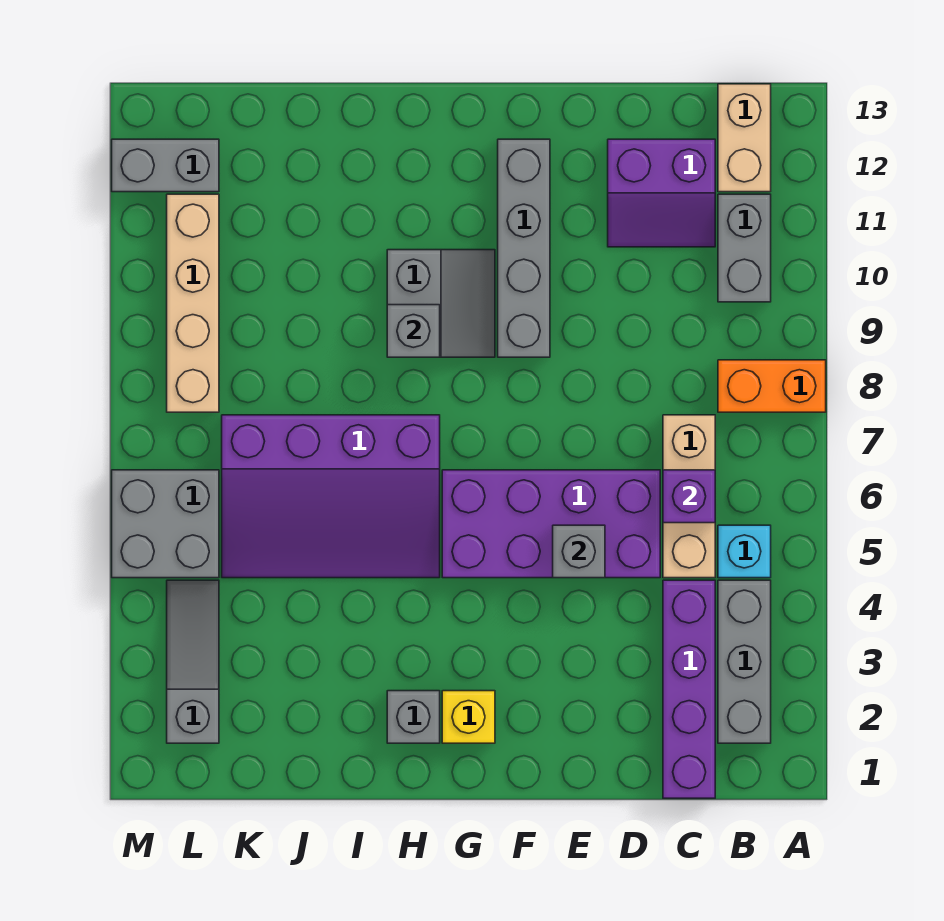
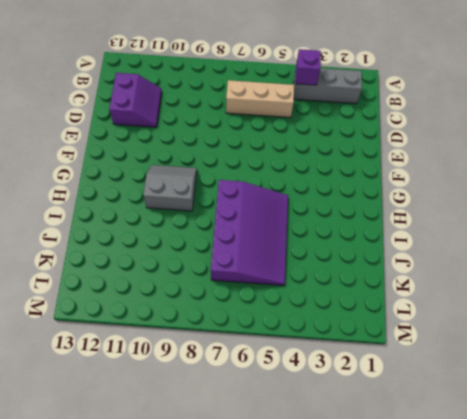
purple brick B4 level 2 -> purple brick C6 level 2
none -> orange brick A8:B8 level 1
none -> cyan brick B5 level 1
none -> grey brick B10:B11 level 1

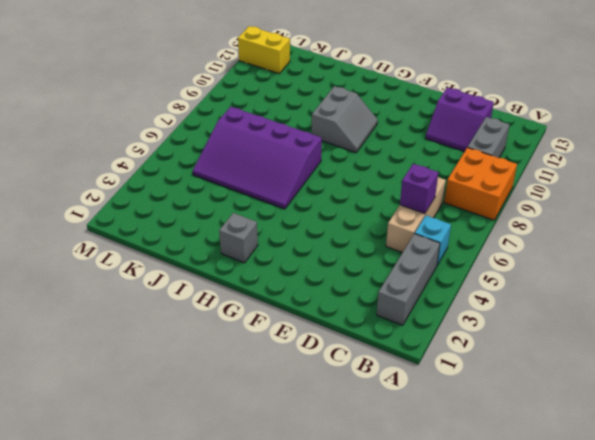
orange brick A8:B9 level 1 -> orange brick A8:B8 level 1
yellow brick L12:M12 level 1 -> grey brick L12:M12 level 1
none -> tan brick B12:B13 level 1
none -> purple brick C1:C4 level 1
none -> purple brick D5:G6 level 1

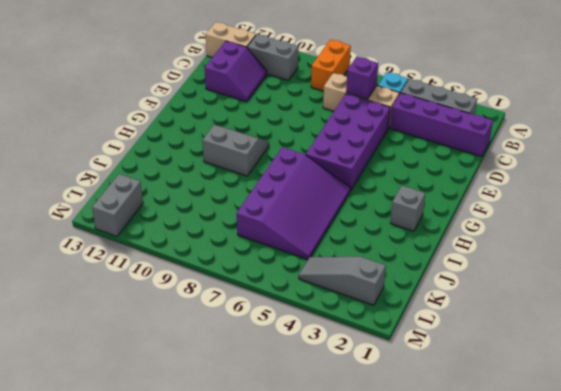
none -> grey brick F9:F12 level 1
none -> yellow brick G2 level 1
none -> grey brick L5:M6 level 1

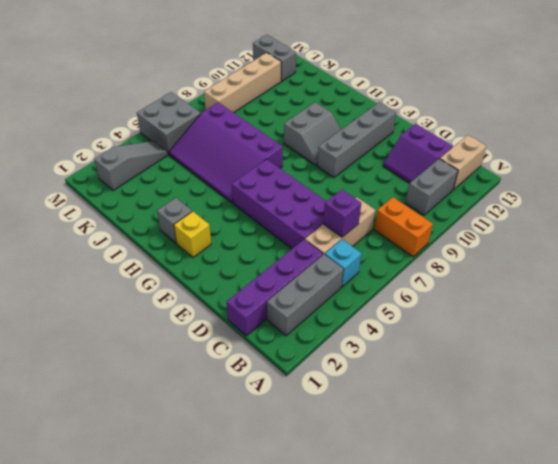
none -> grey brick E5 level 2
none -> grey brick H9 level 2

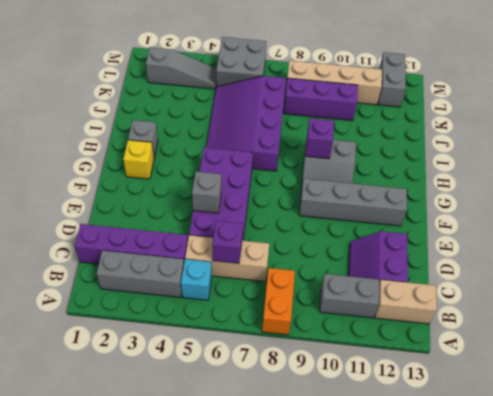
purple brick H9 level 2 -> grey brick H9 level 2
purple brick K8:K10 level 1 -> none

